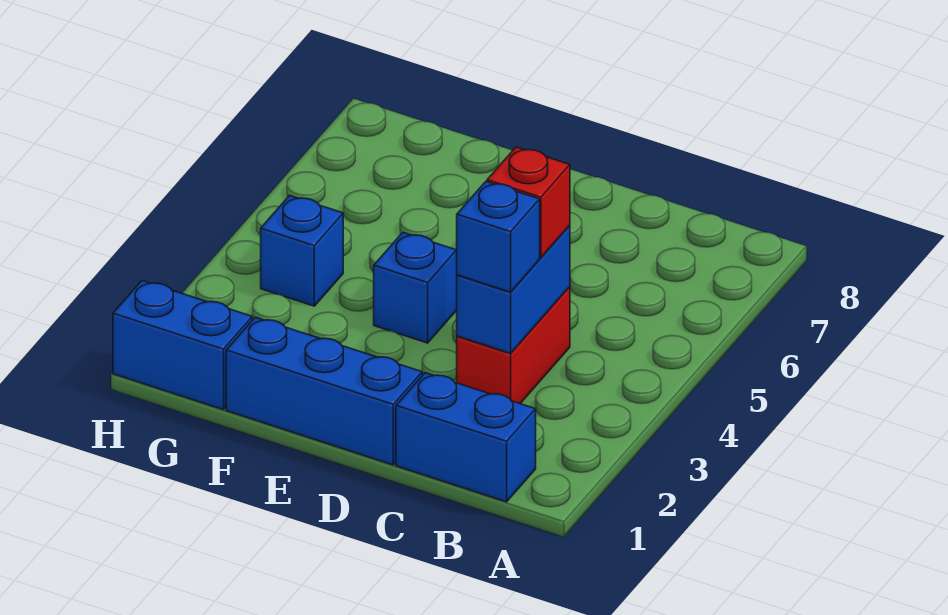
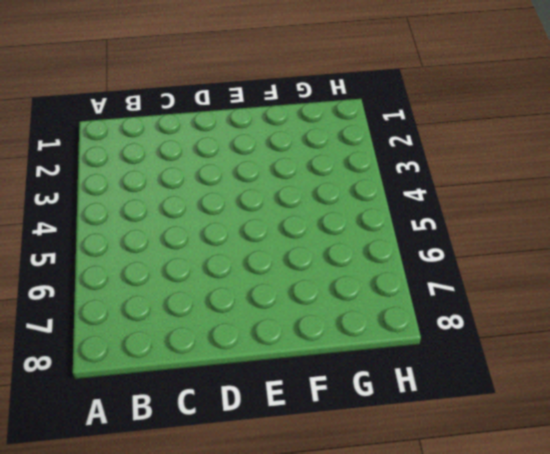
none -> blue brick B1:C1 level 1
none -> red brick C3:C4 level 1

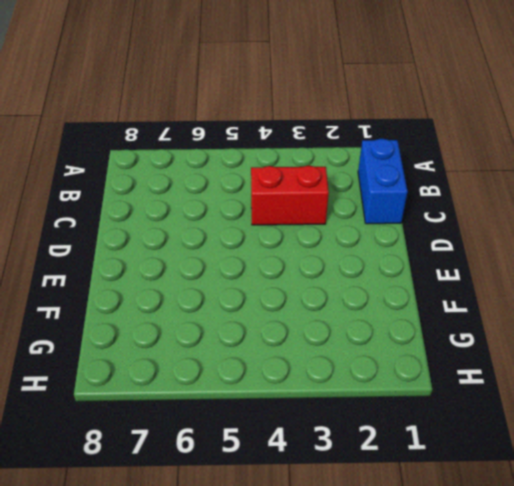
none -> blue brick D1:F1 level 1
none -> blue brick E4 level 1

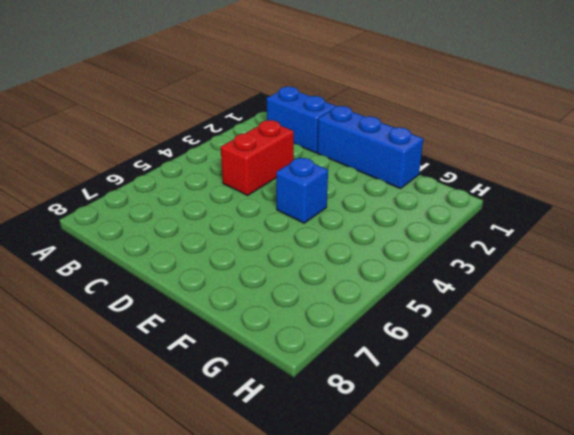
none -> blue brick G1:H1 level 1
none -> blue brick G4 level 1

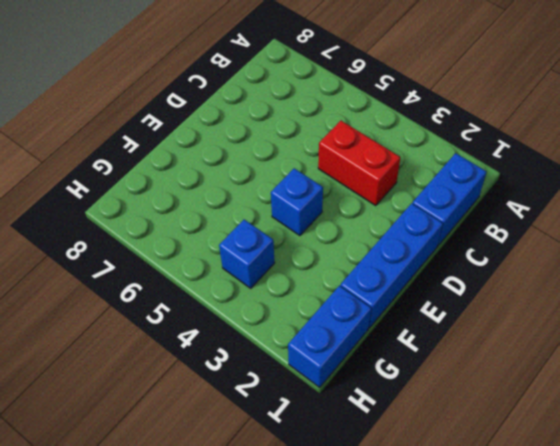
none -> blue brick C3:C4 level 2
none -> blue brick C3 level 3

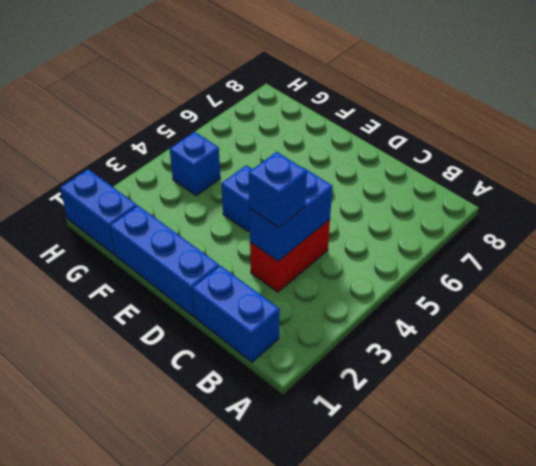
none -> red brick C4 level 3

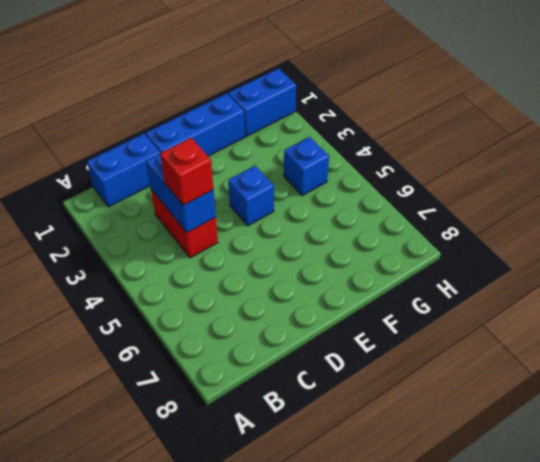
none -> blue brick C3 level 3

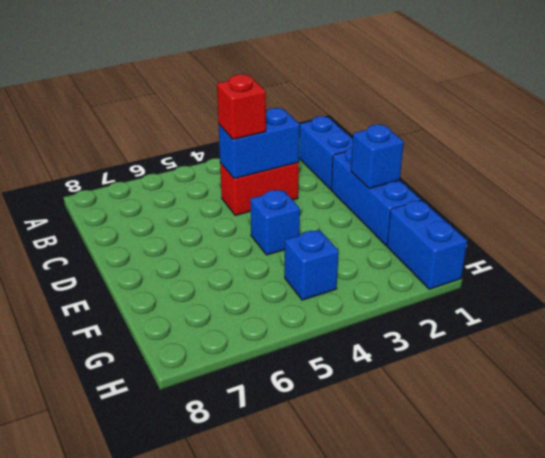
blue brick E1 level 2 -> blue brick C3 level 3

